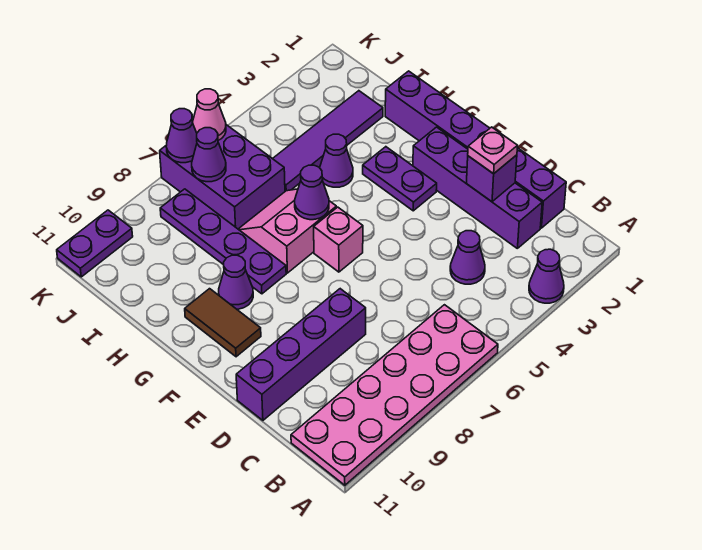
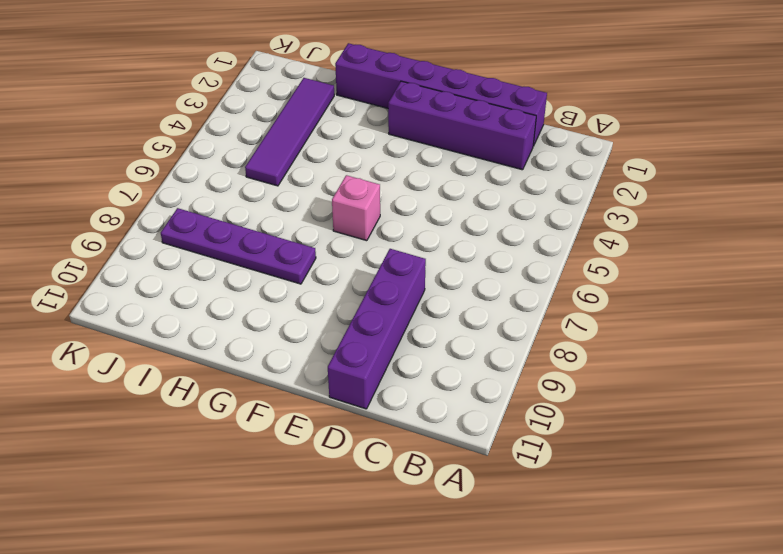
none -> purple cone A3 level 1
none -> pink plate A6:B11 level 1
none -> purple cone C4 level 1

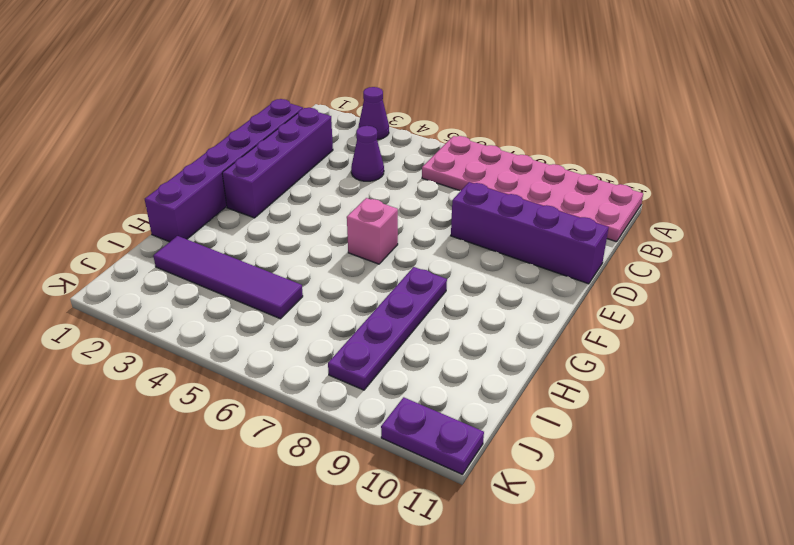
none -> purple plate F3:G3 level 1
none -> brown tile F10:G10 level 1
none -> pink slope G6:H7 level 1 top G

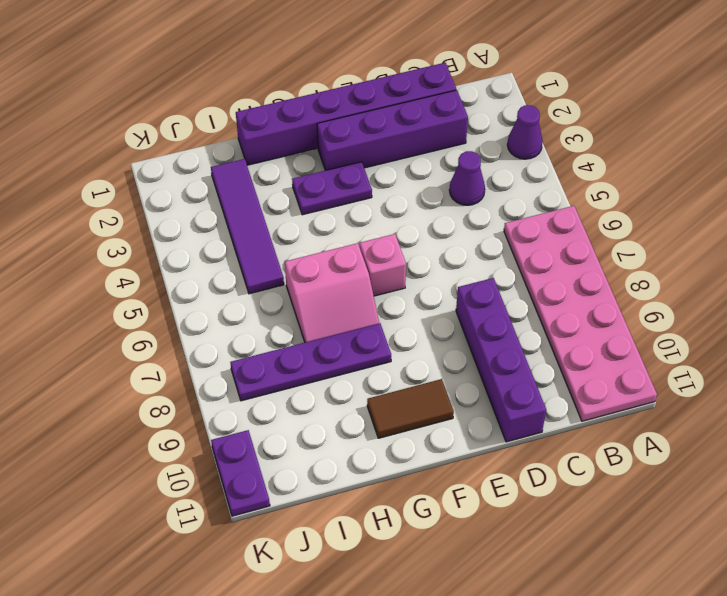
pink slope G6:H7 level 1 top 6 -> pink slope G6:H7 level 1 top G
none -> purple cone G9 level 1
none -> purple cone H4 level 1
none -> purple brick I6:K7 level 1

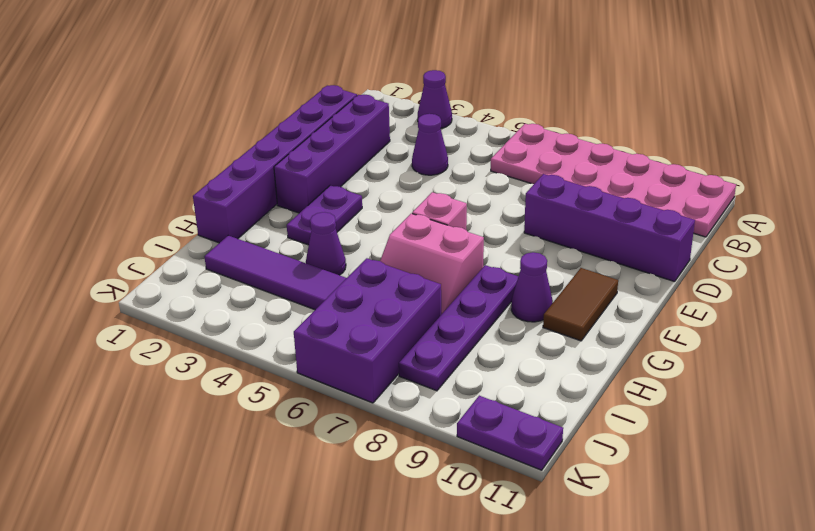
none -> purple brick D2 level 2
none -> purple cone G6 level 2
none -> purple cone J7 level 2

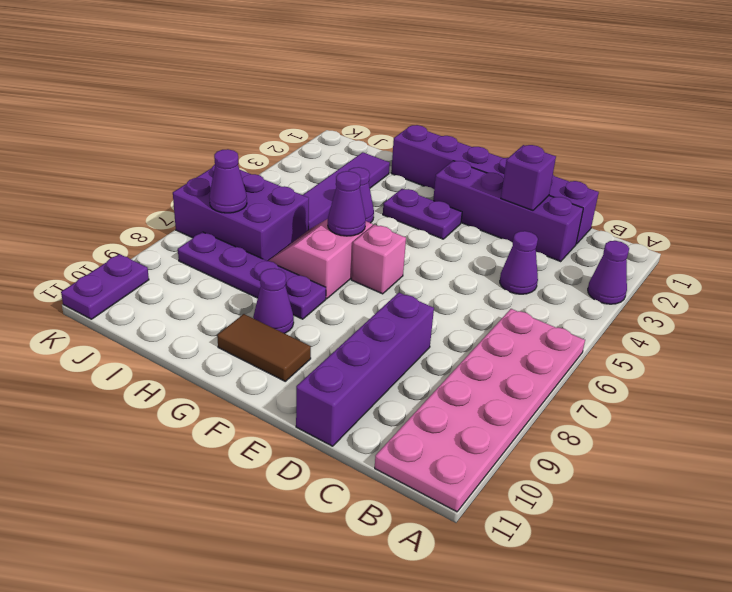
none -> pink cone K6 level 2
none -> purple cone K7 level 2
none -> pink plate D2 level 3

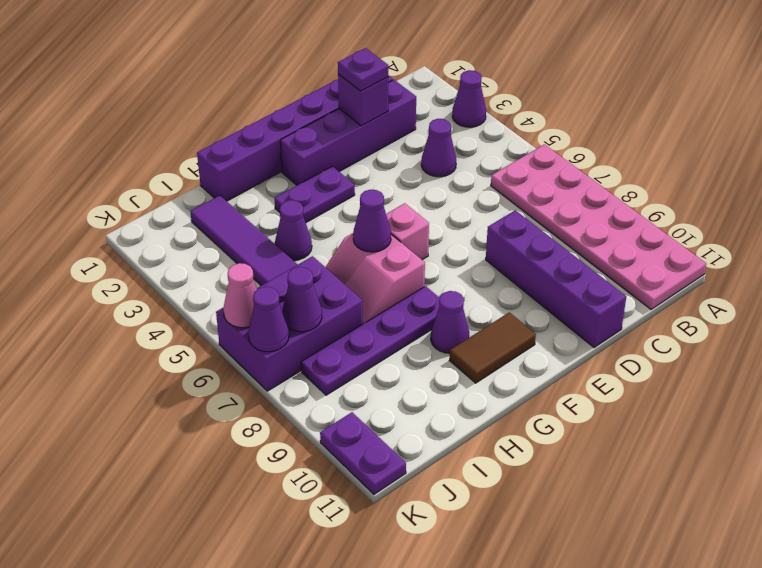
purple plate D2 level 3 -> pink plate D2 level 3

